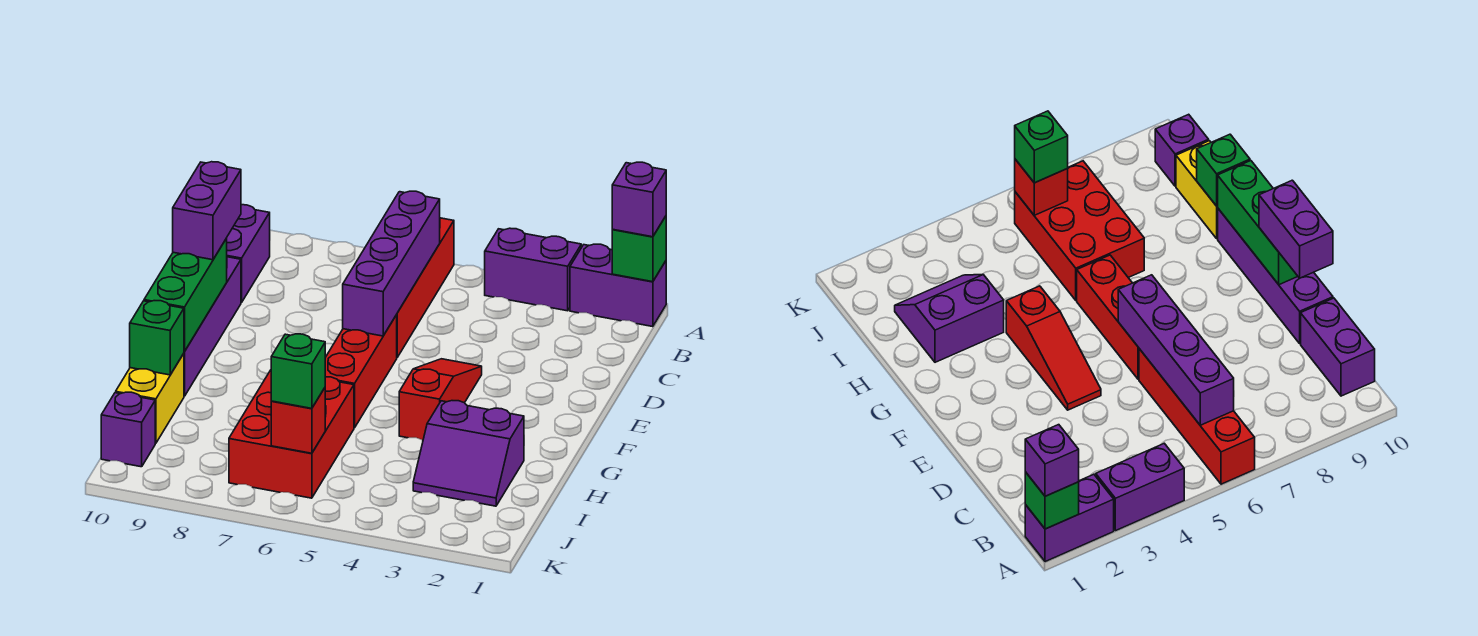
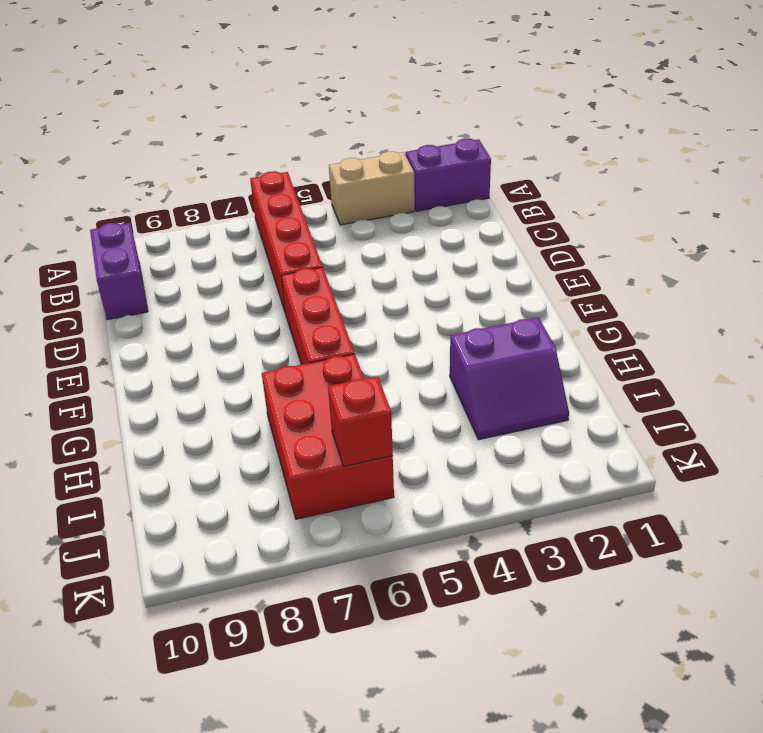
tan brick A3:A4 level 1 -> purple brick A3:A4 level 1
none -> purple brick D10:G10 level 1
none -> red slope E4:G4 level 1 top G
none -> yellow brick H10:I10 level 1

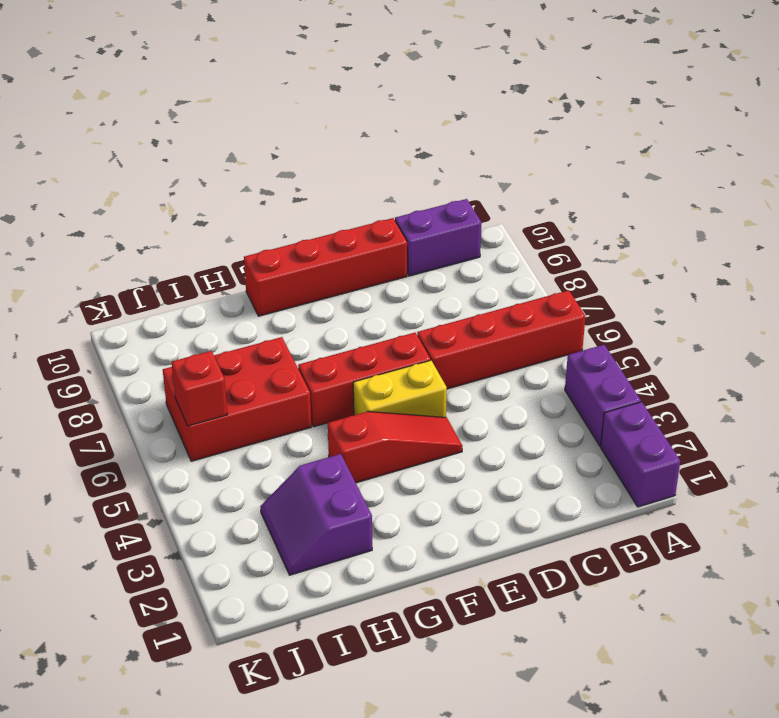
red brick D10:G10 level 1 -> purple brick D10:G10 level 1
yellow brick E5:F5 level 1 -> yellow brick H10:I10 level 1
none -> purple brick J10 level 1
none -> green brick A1 level 2
none -> purple brick B6:E6 level 2

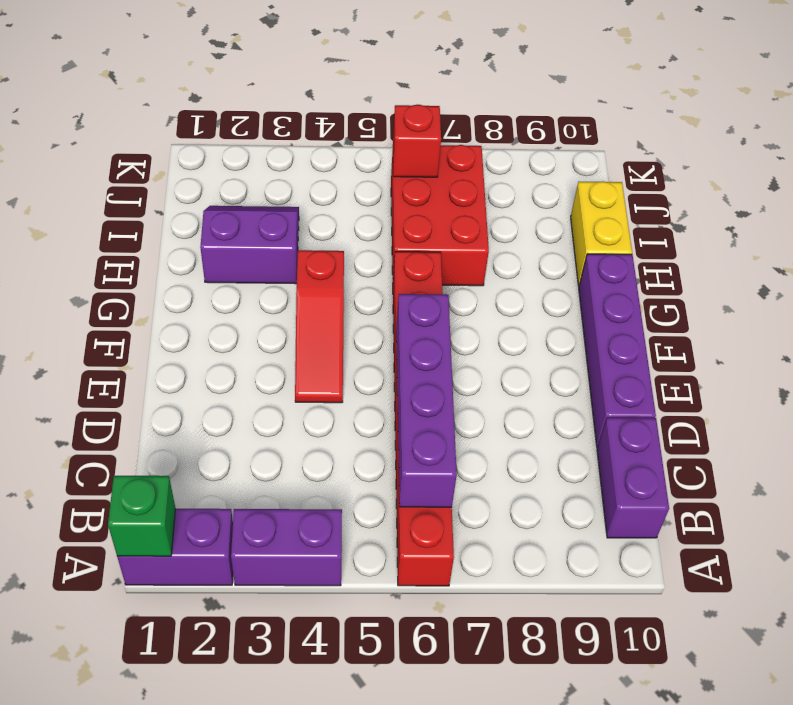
none -> purple brick J10 level 1
none -> green brick E10:G10 level 2
none -> green brick H10 level 2

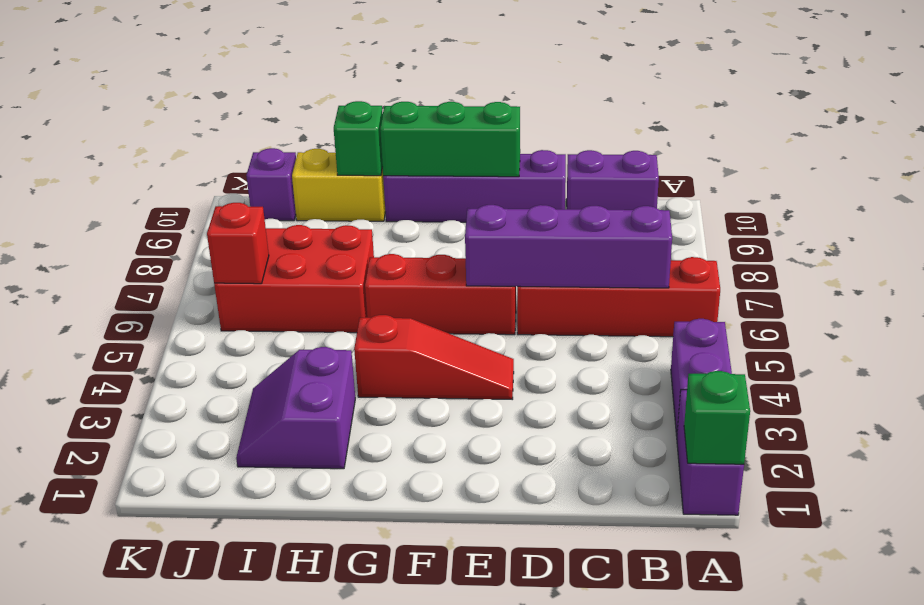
none -> purple brick A1 level 3
none -> purple brick D10:E10 level 3
none -> green brick J6 level 3

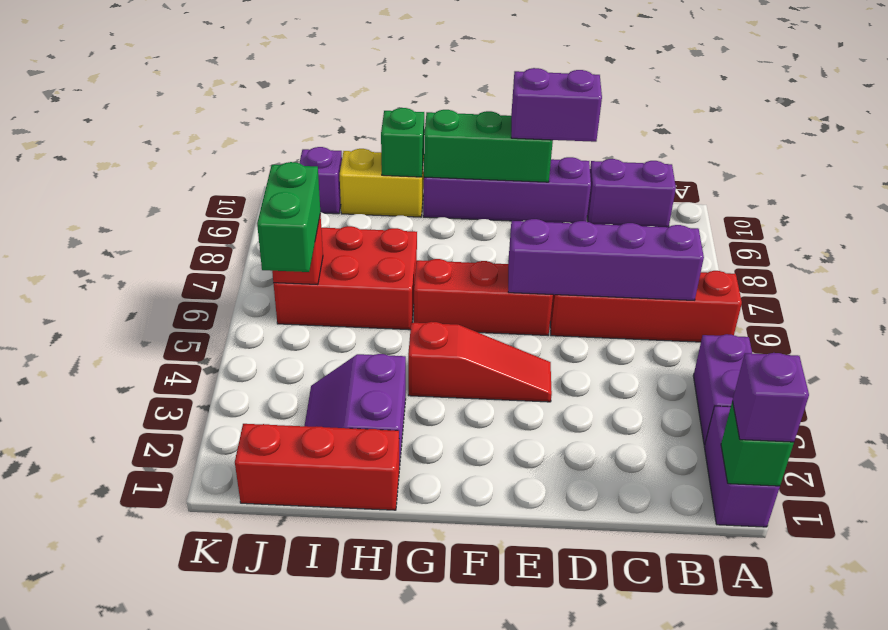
red brick H1:J1 level 1 -> none
green brick J5:J6 level 3 -> green brick J6 level 3

